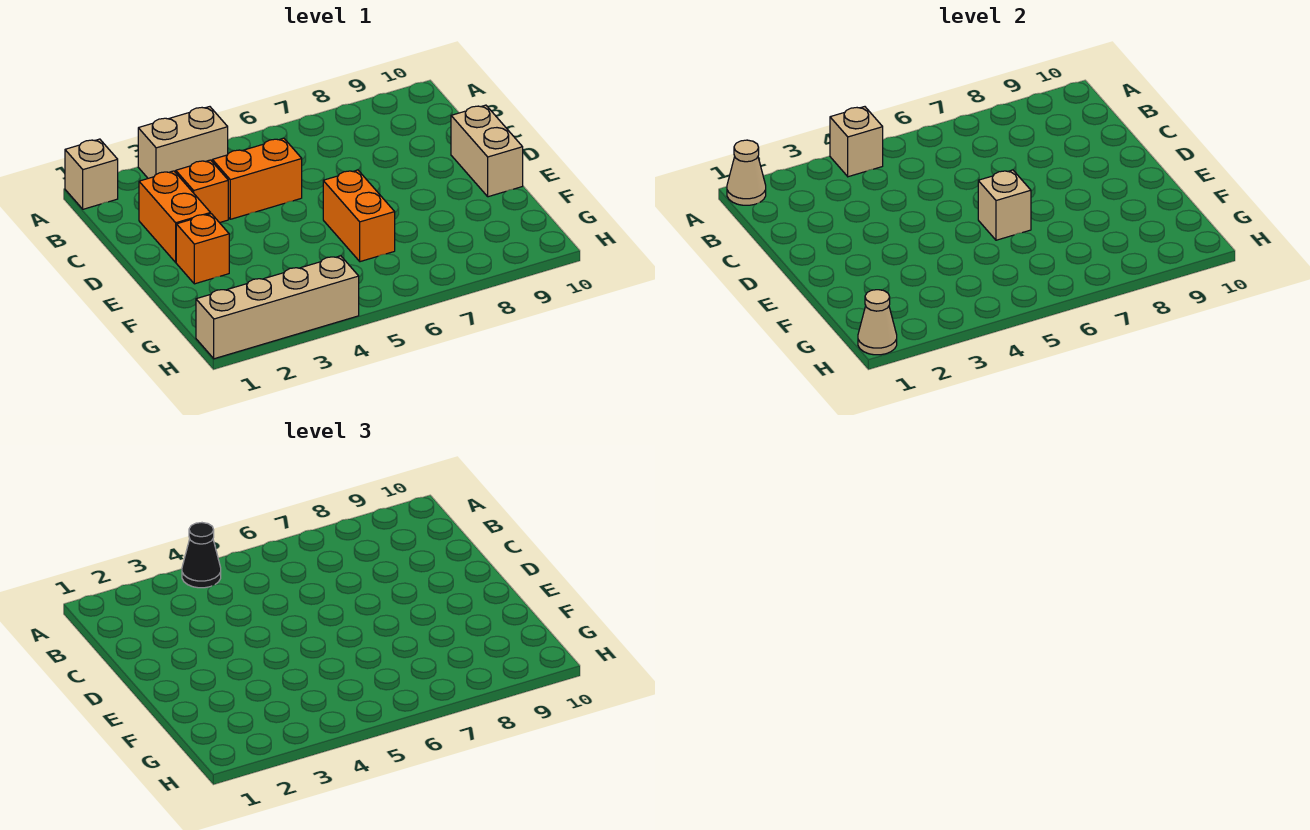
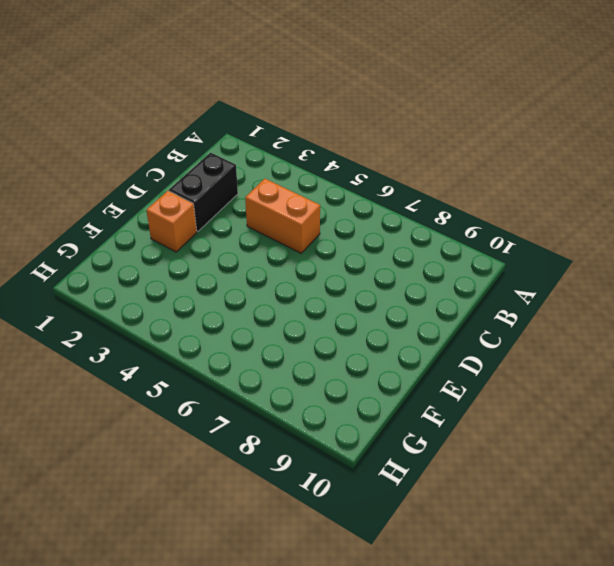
black brick C2:D2 level 1 -> orange brick C2:D2 level 1
none -> tan brick A1 level 1
none -> tan brick A3:A4 level 1
none -> orange brick C3 level 1

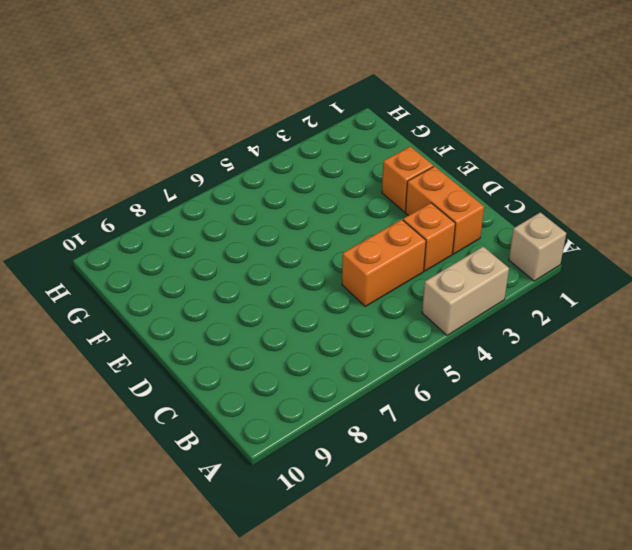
none -> tan brick D10:E10 level 1
none -> orange brick E6:F6 level 1
none -> tan brick H1:H4 level 1

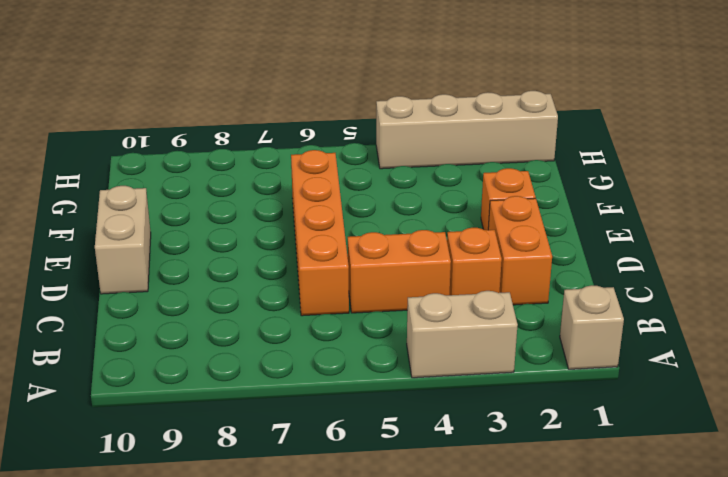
orange brick C6:F6 level 1 -> orange brick E6:F6 level 1
none -> tan cone A1 level 2
none -> tan brick A4 level 2
none -> tan brick E6 level 2

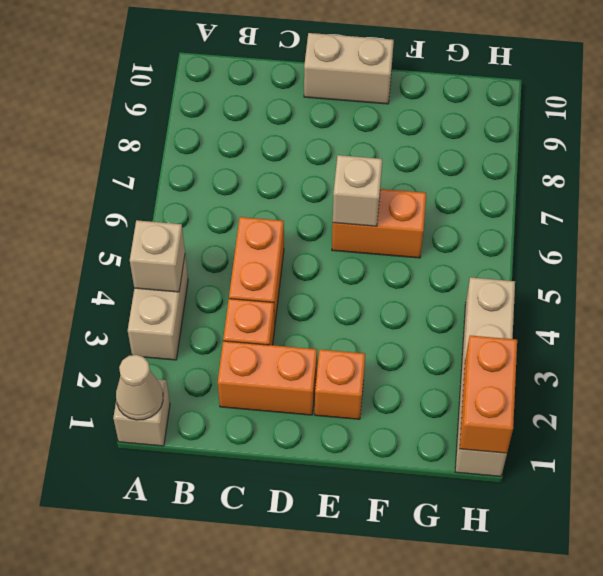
orange brick H1:H2 level 2 -> tan cone H1 level 2
none -> black cone A4 level 3

